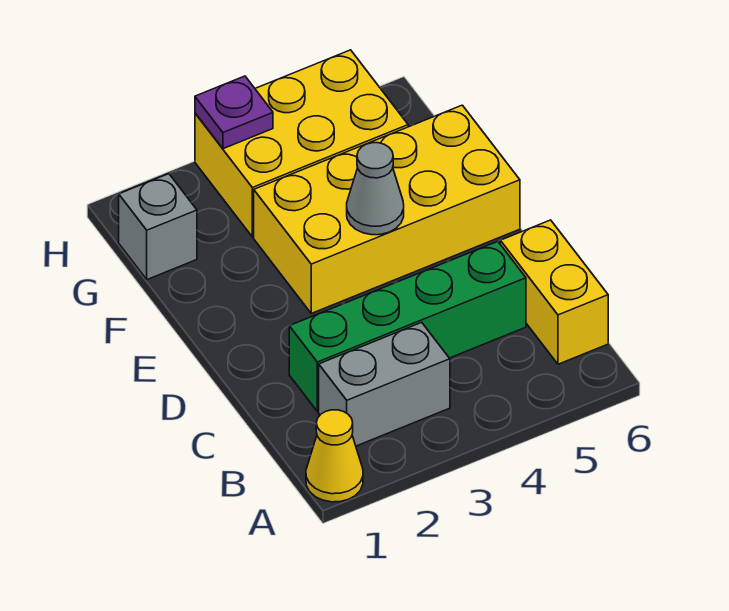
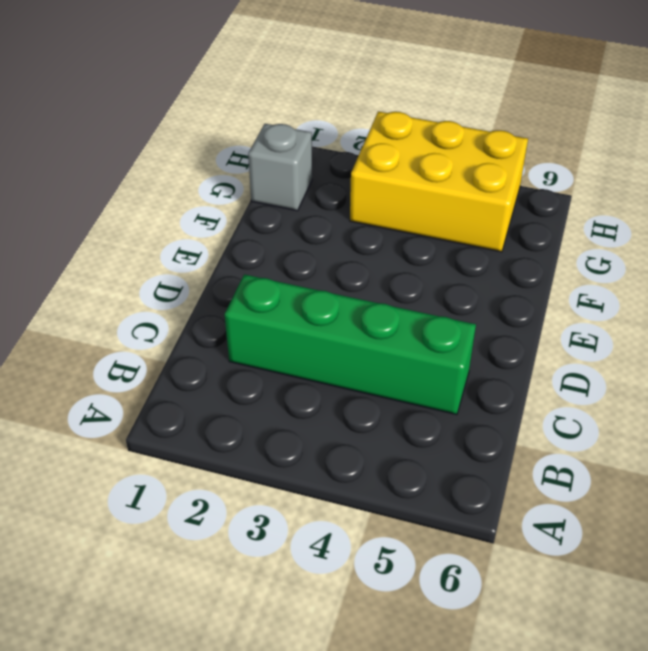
none -> yellow cone A1 level 1
none -> grey brick B2:B3 level 1

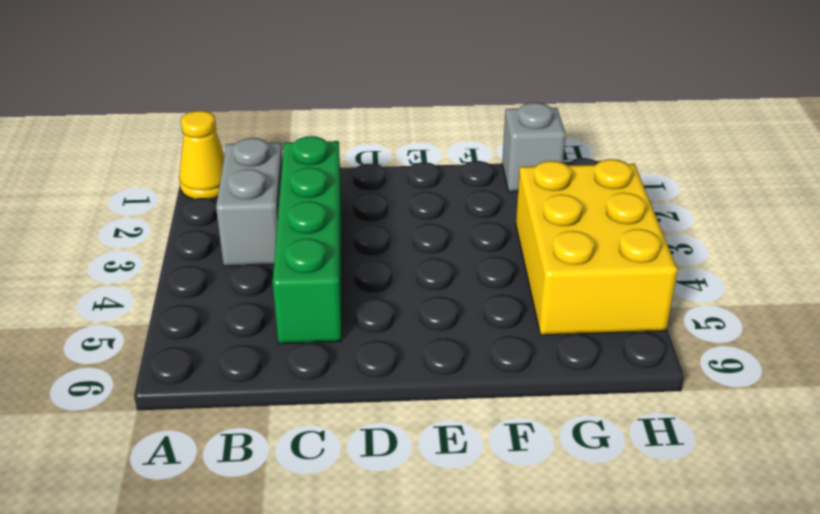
none -> yellow brick B6:C6 level 1
none -> yellow brick E3:F6 level 1

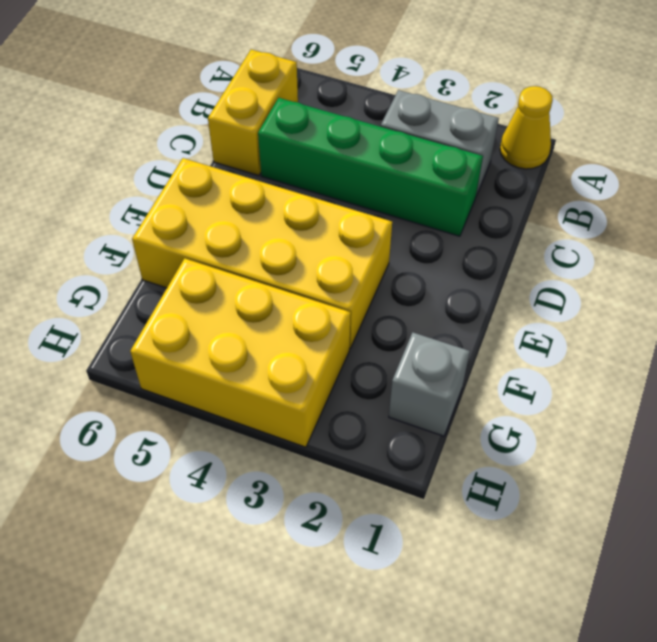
none -> grey cone E4 level 2
none -> purple plate H3 level 2

